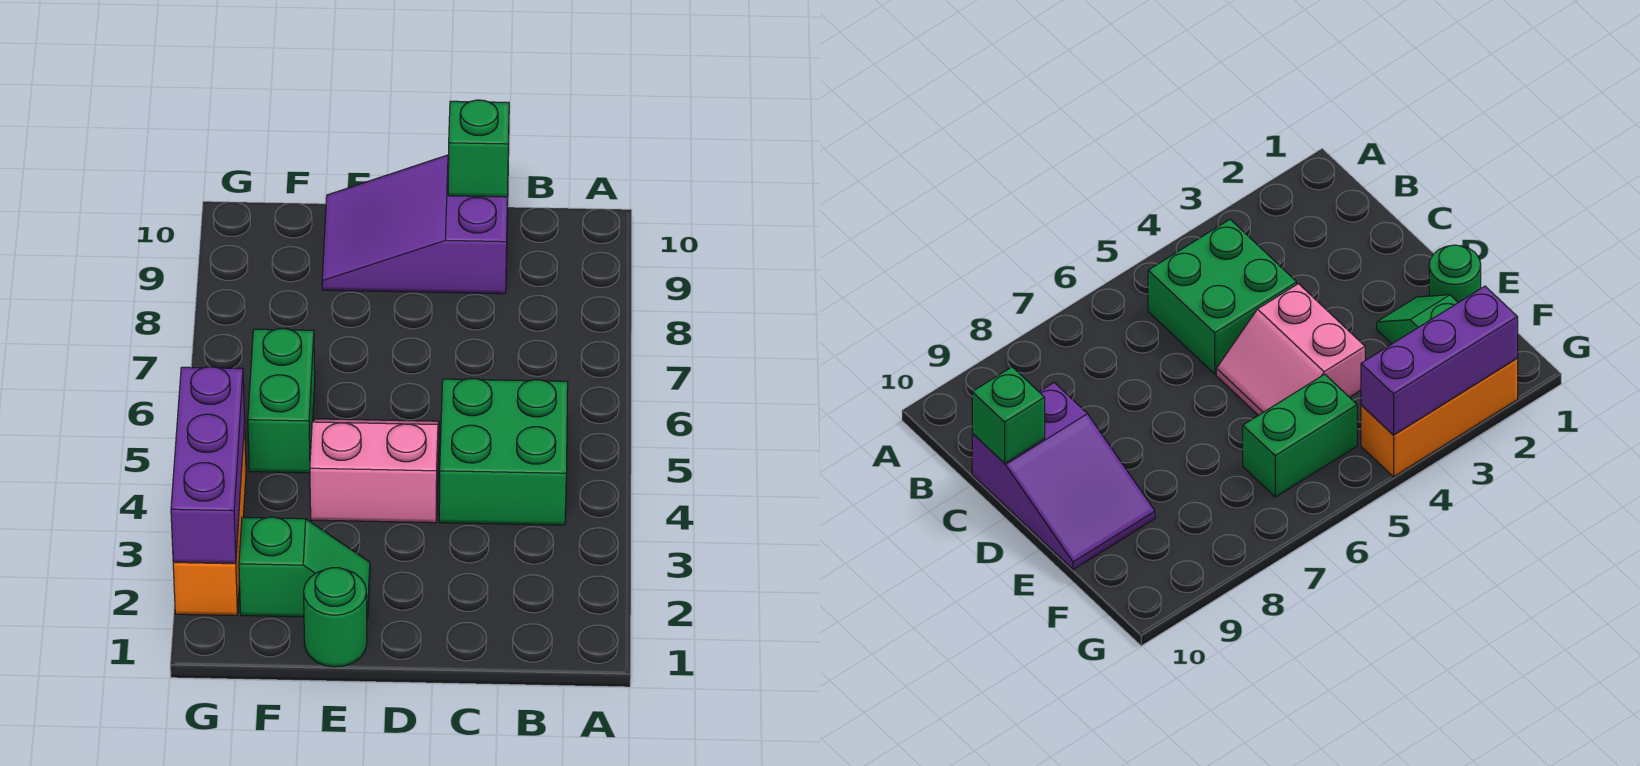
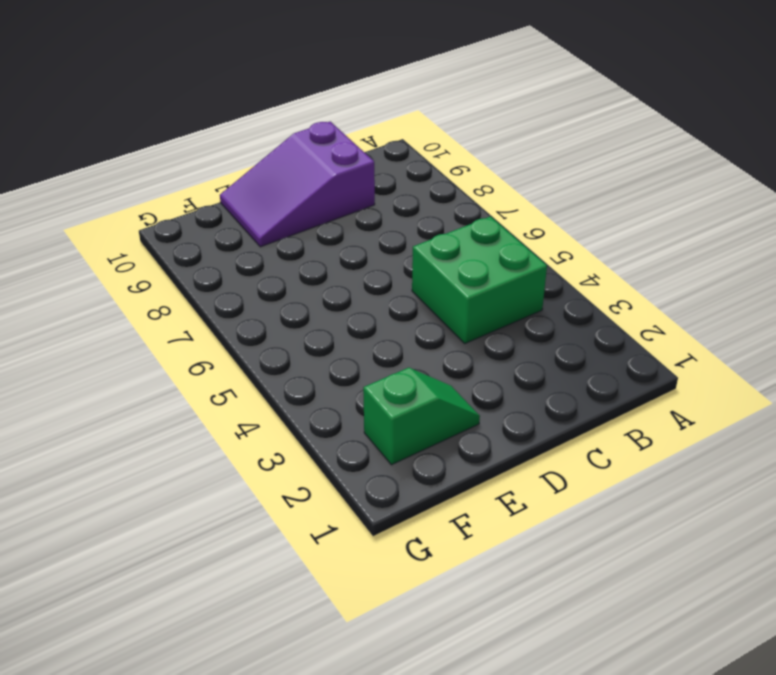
none -> pink slope D4:E5 level 1 top 4
none -> green round brick E1 level 1

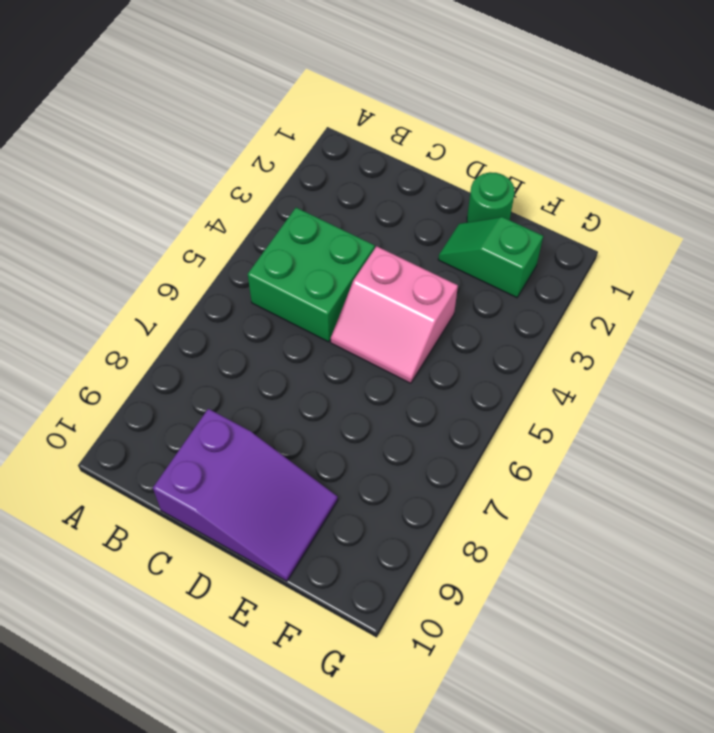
none -> green brick F5:F6 level 1
none -> orange brick G2:G4 level 1

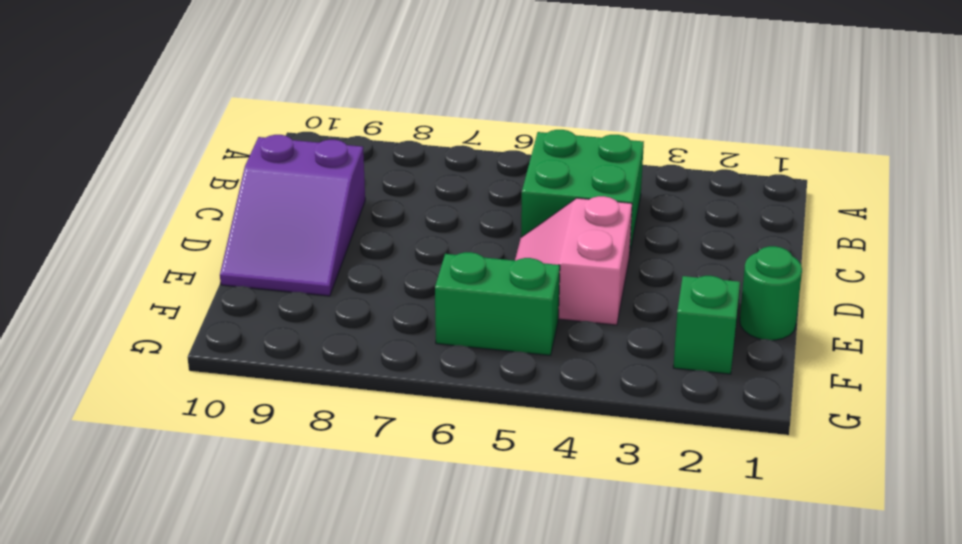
none -> orange brick G2:G4 level 1
none -> green brick C10 level 2

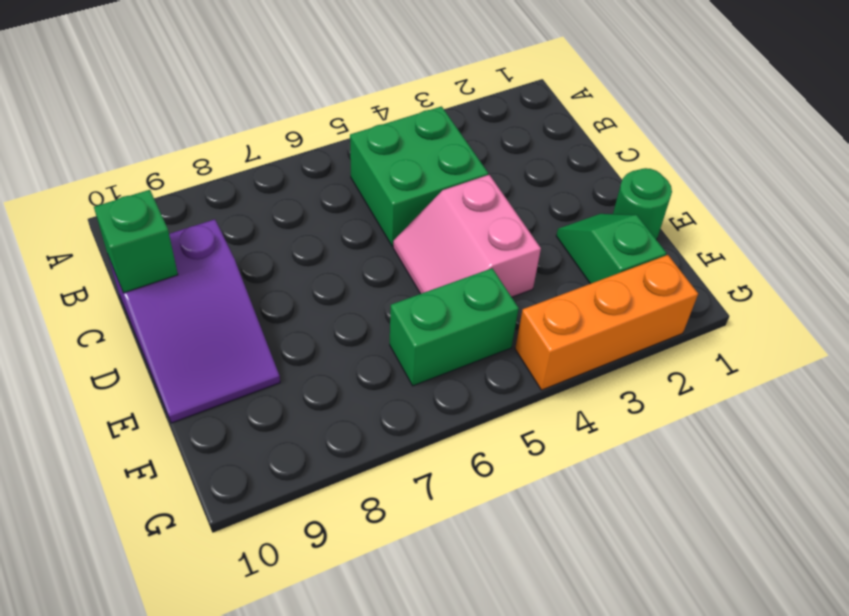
none -> purple brick G2:G4 level 2

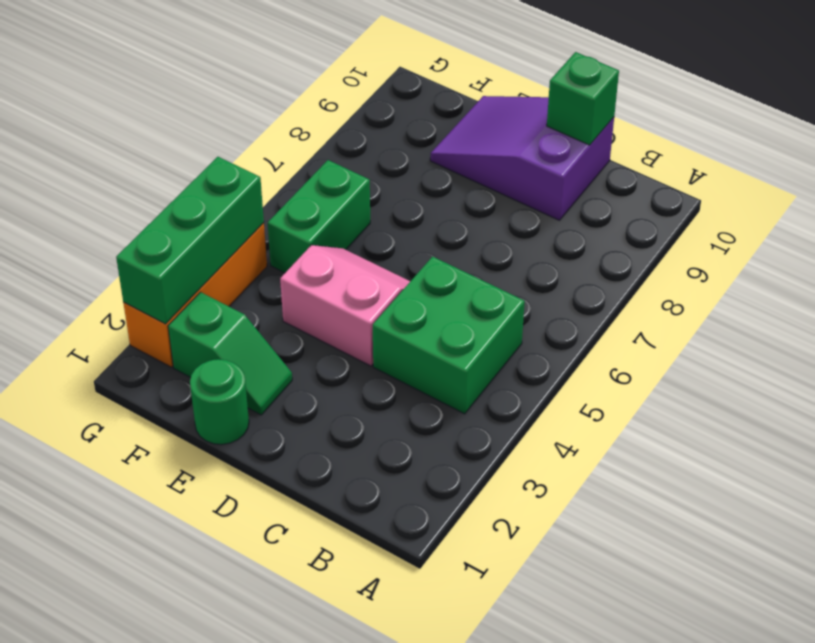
green brick G2:G4 level 2 -> purple brick G2:G4 level 2

